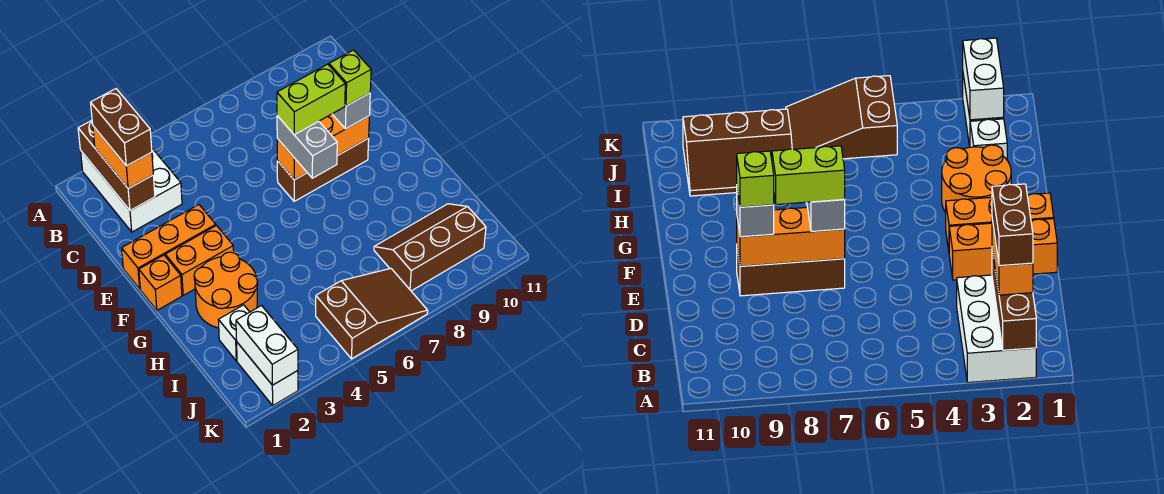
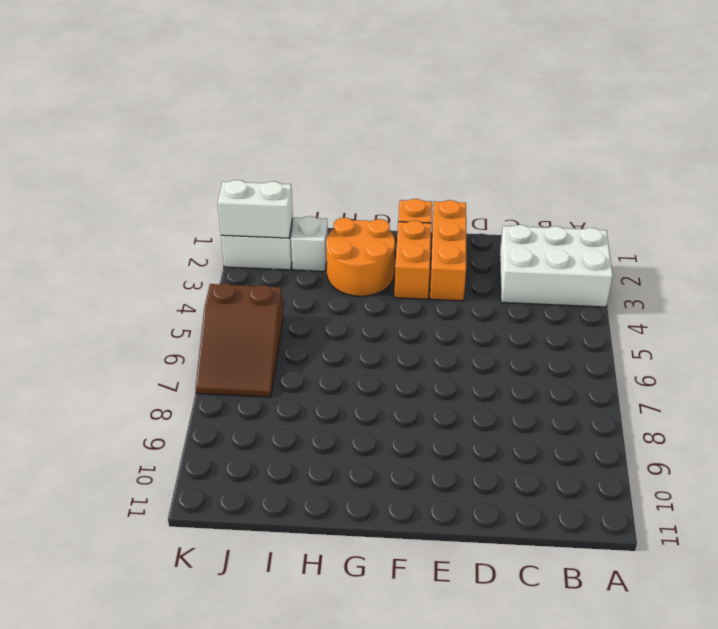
none -> brown brick E7:E9 level 1
none -> brown slope I8:J10 level 1 top J
none -> brown brick A2:C2 level 2

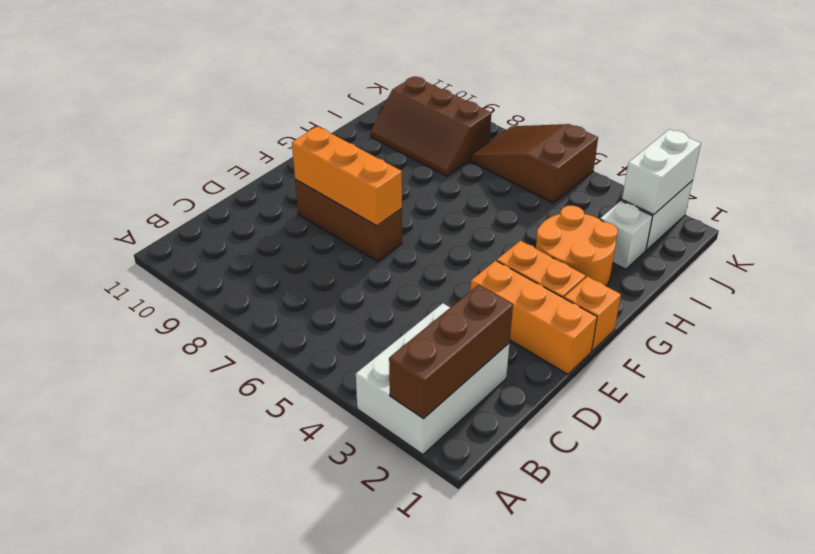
none -> orange brick B2:C2 level 3
none -> grey brick E7:F7 level 3
none -> grey brick E9 level 3

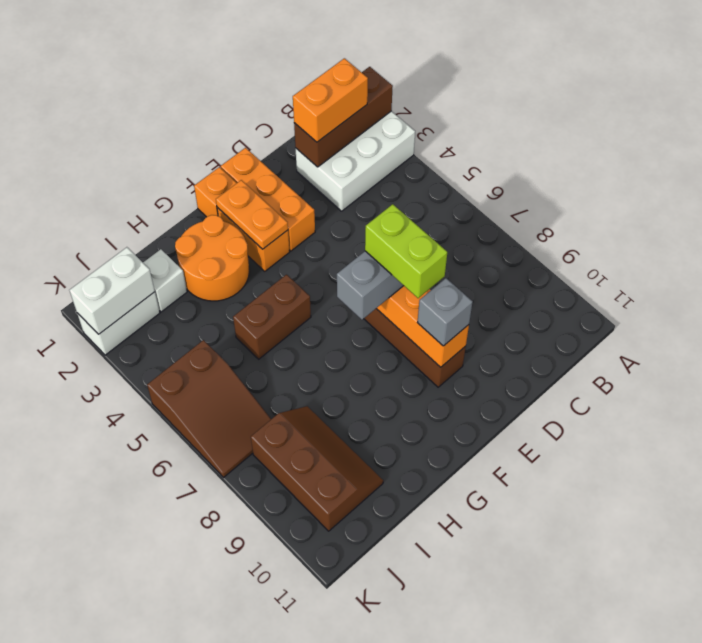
orange plate F2:F3 level 2 -> none
brown brick G5:H5 level 1 -> brown brick B2:C2 level 4
none -> lime brick E9 level 4

